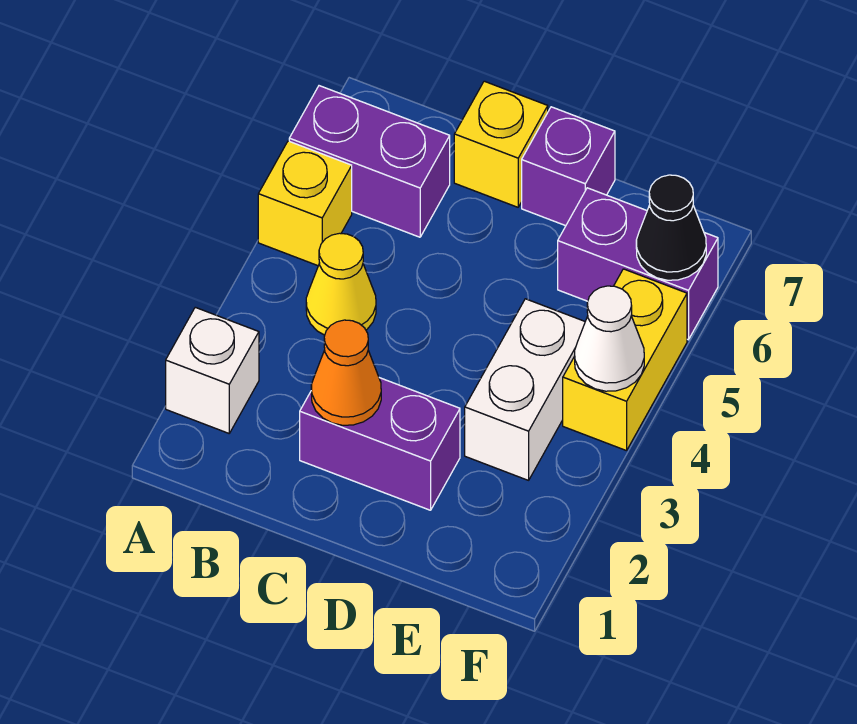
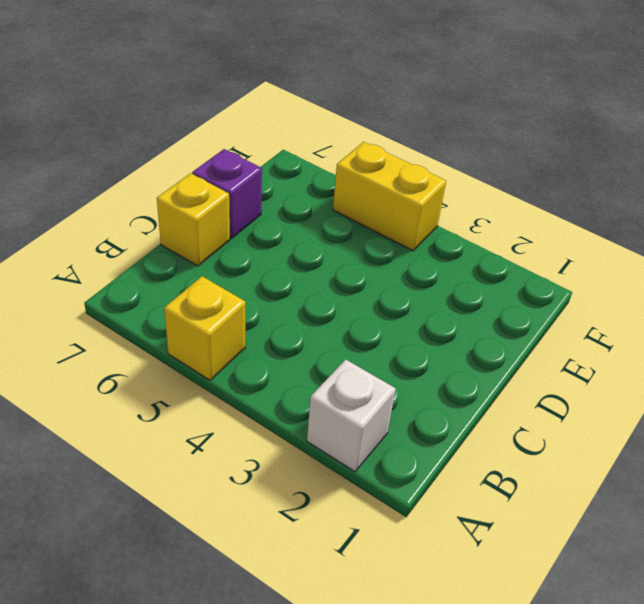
none -> purple brick A6:B6 level 1
none -> yellow cone B4 level 1
none -> purple brick C2:D2 level 1

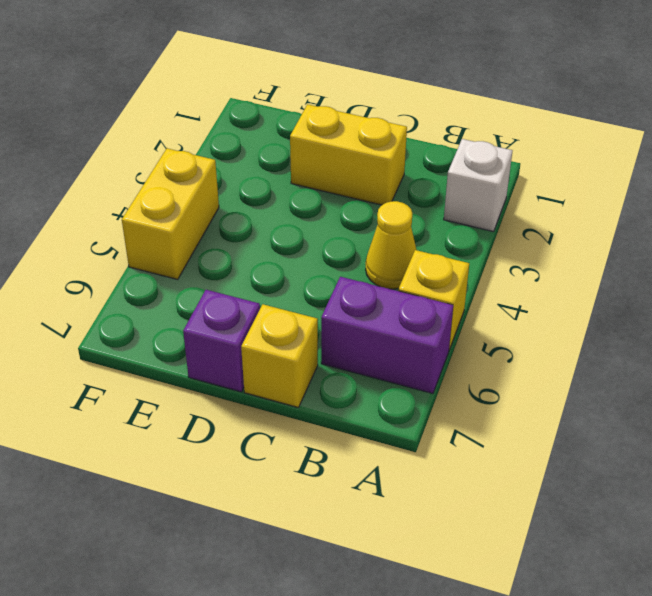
yellow brick C2:D2 level 1 -> purple brick C2:D2 level 1
none -> white brick E3:E4 level 1
none -> purple brick E6:F6 level 1
none -> orange cone C2 level 2

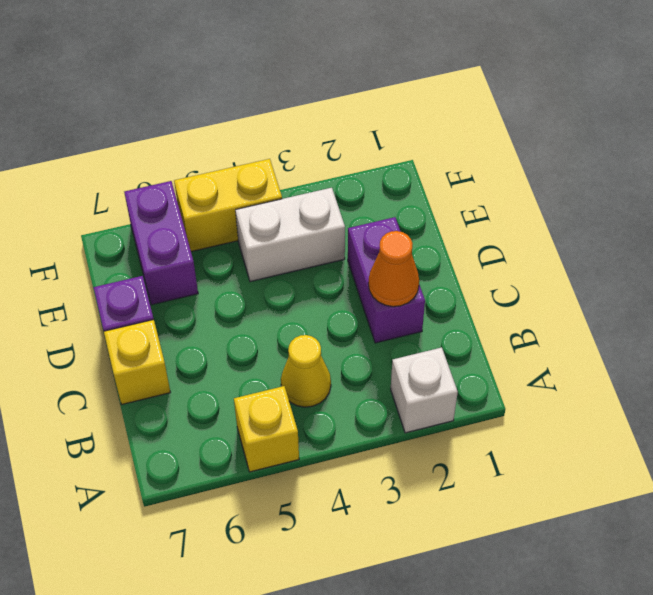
none -> purple brick A6:B6 level 1
none -> white cone F4 level 2
none -> black cone F6 level 2

